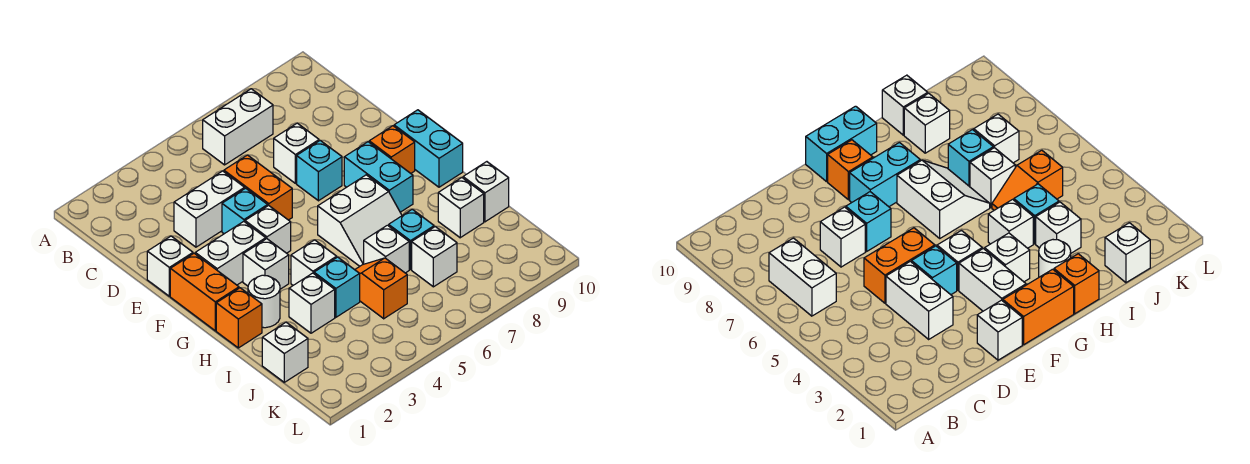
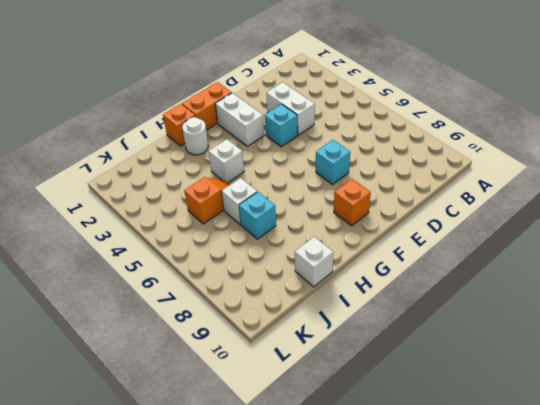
none -> white brick B6:B7 level 1
none -> orange brick D5:E5 level 1
none -> white brick D7 level 1

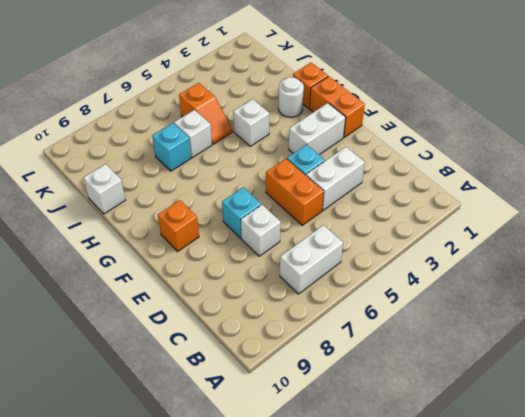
none -> white brick E1 level 1
none -> white brick F4 level 1
none -> cyan brick F8:G8 level 1

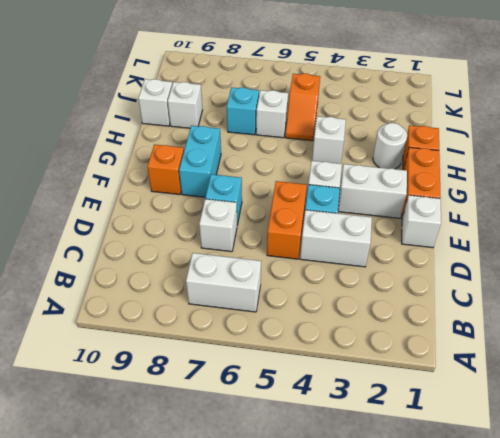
none -> cyan brick F10:G10 level 1
none -> white brick G3 level 1
none -> white slope G6:H7 level 1 top G

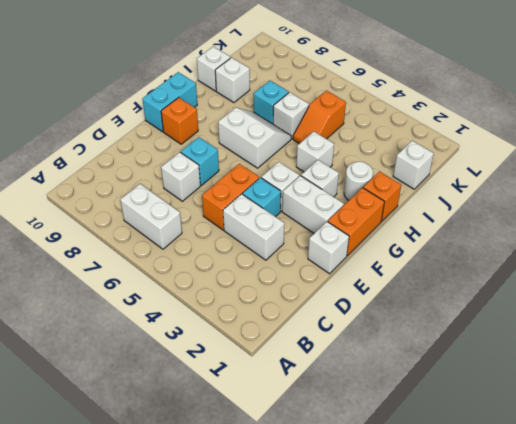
none -> cyan brick F8:G8 level 1
none -> white brick I3 level 1
none -> cyan brick I4 level 1

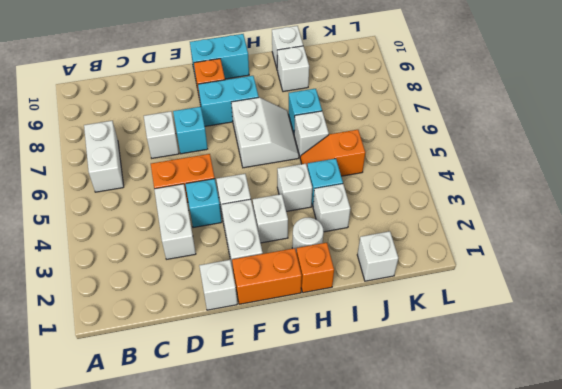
none -> white brick J7 level 1

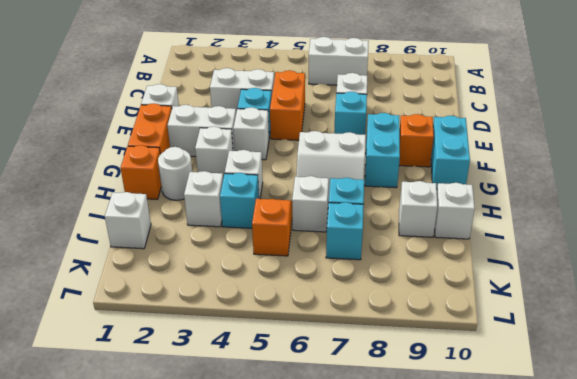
cyan brick J7 level 1 -> white brick J7 level 1

